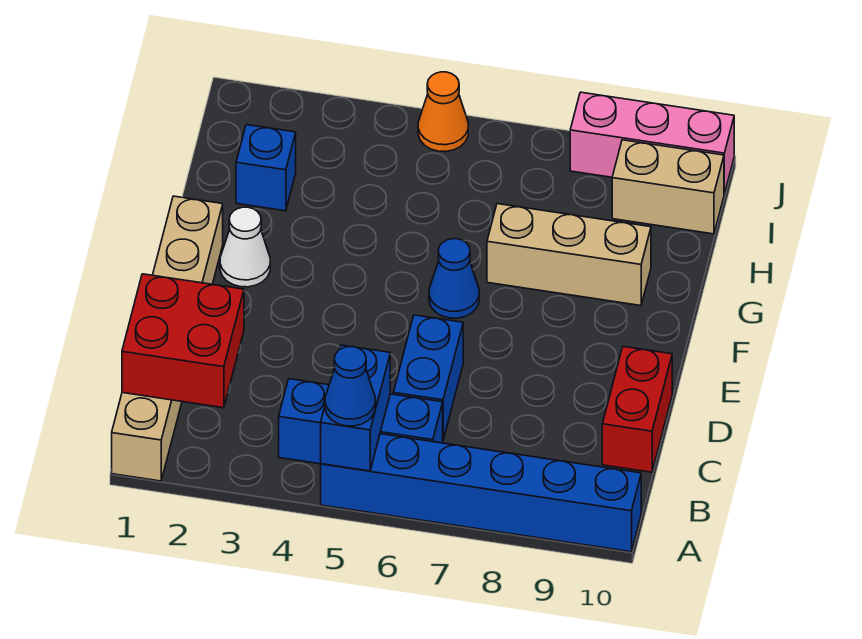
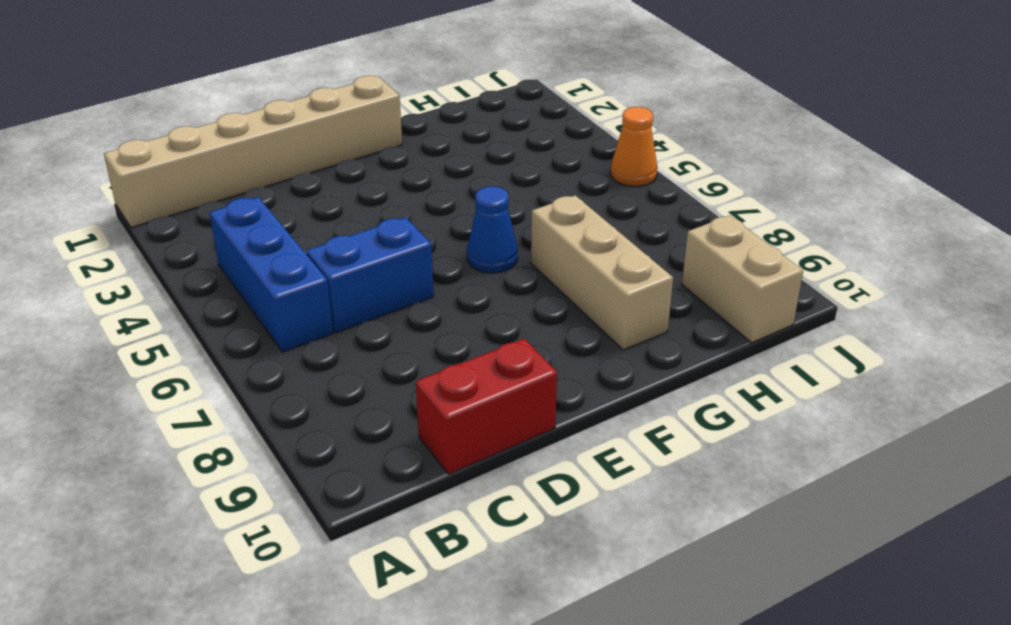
none -> blue brick A5:A10 level 1
none -> white cone F2 level 1
none -> blue brick H2 level 1

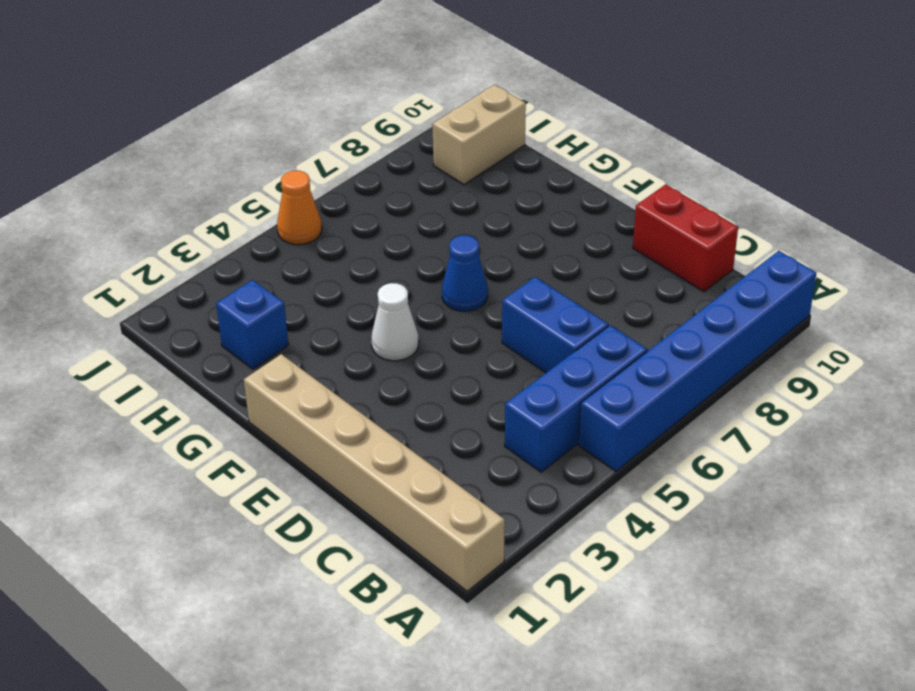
white cone F4 level 1 -> white cone F2 level 1
none -> tan brick G7:G9 level 1
none -> pink brick J8:J10 level 1
none -> blue brick A5:B5 level 2

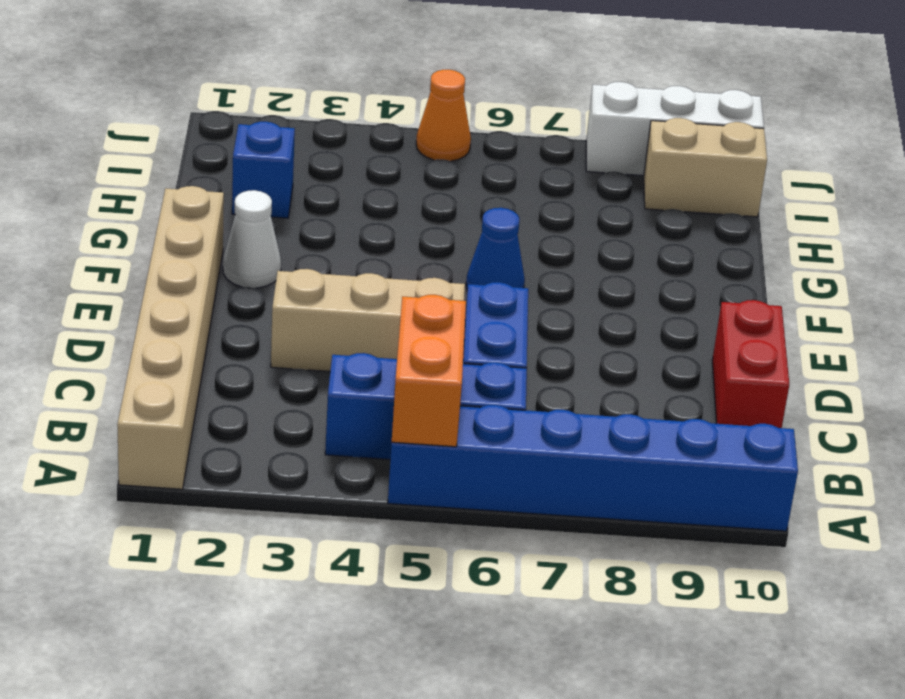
orange brick A5:B5 level 2 -> blue brick A5:B5 level 2
tan brick D3:D5 level 1 -> tan brick G7:G9 level 1
white brick J8:J10 level 1 -> pink brick J8:J10 level 1
none -> red brick B1:C2 level 2
none -> blue cone A5 level 3

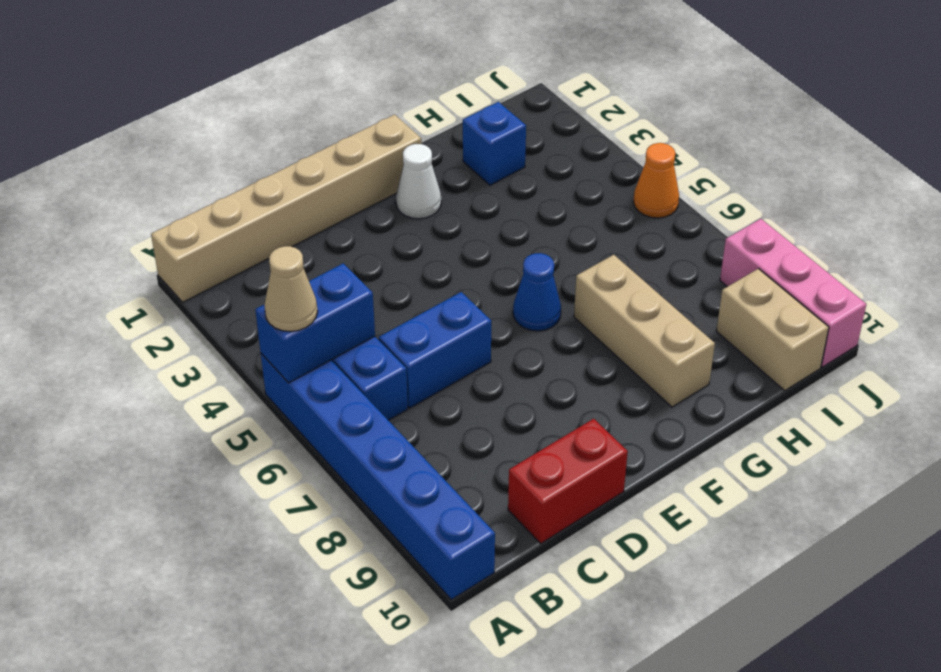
tan cone A5 level 3 -> blue cone A5 level 3
none -> red brick B1:C2 level 2

